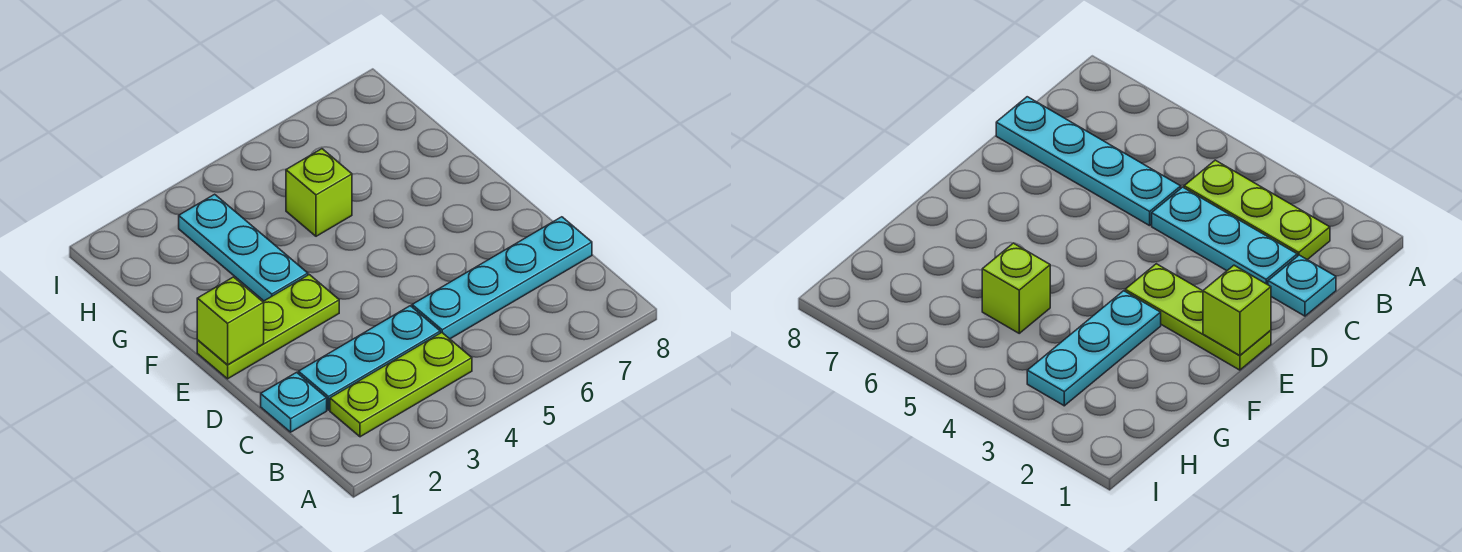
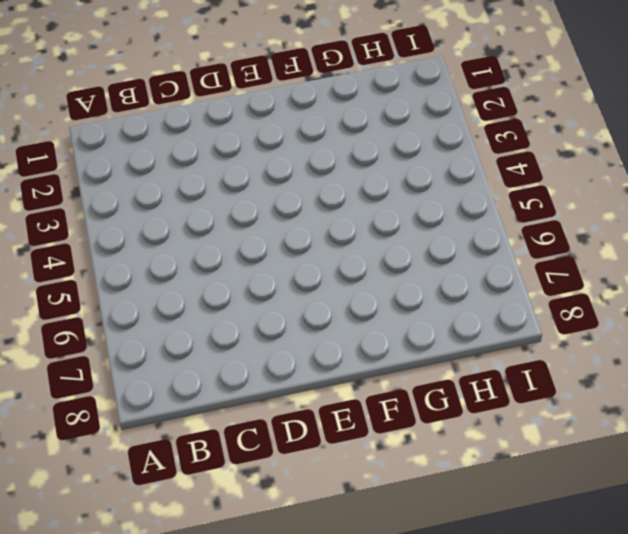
none -> lime plate B2:B4 level 1
none -> cyan plate C1 level 1

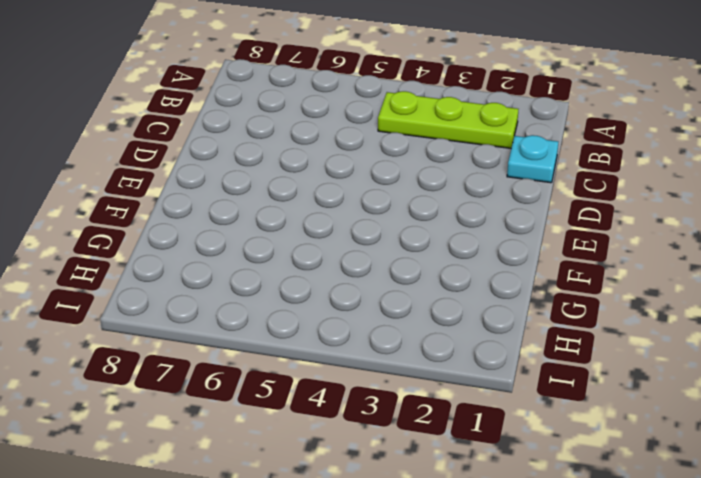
none -> cyan plate C2:C4 level 1
none -> cyan plate C5:C8 level 1

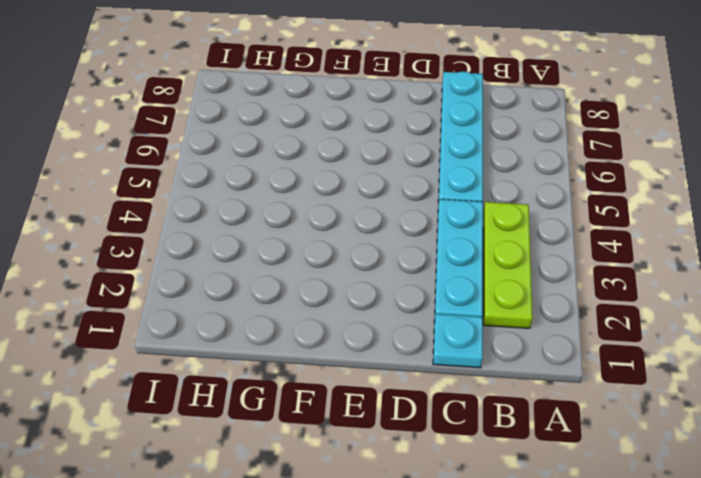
none -> lime plate E1:E3 level 1
none -> cyan plate F3:H3 level 1

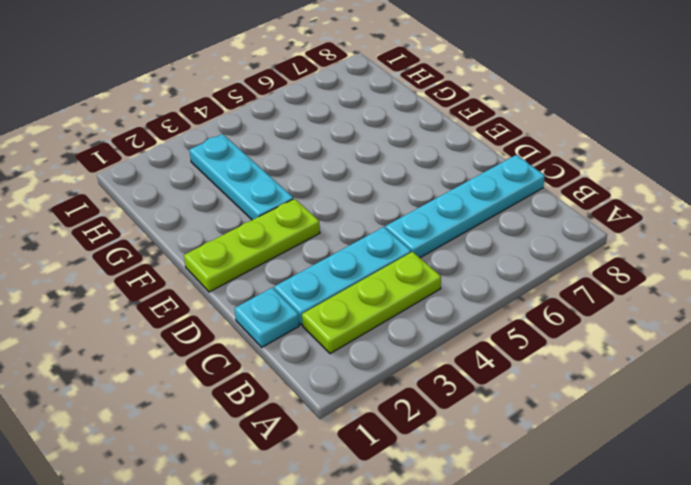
none -> lime brick G5 level 1
none -> lime brick E1 level 2

